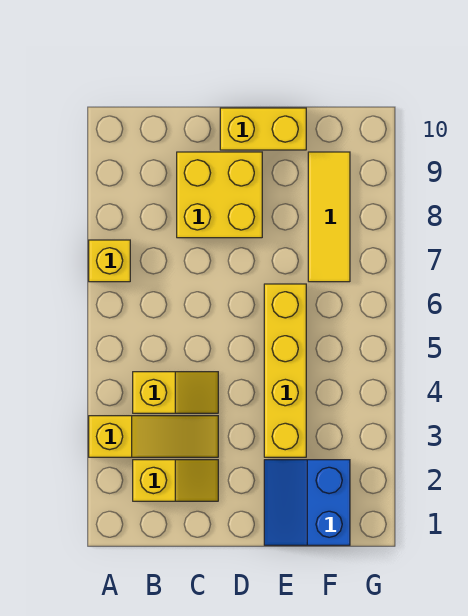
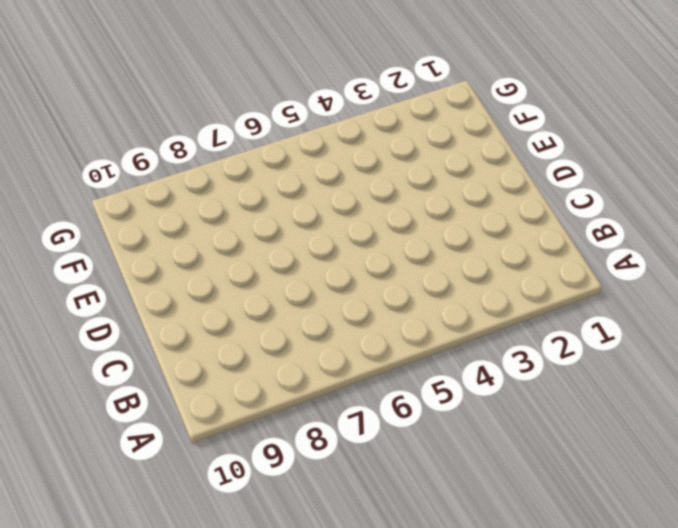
none -> yellow slope A3:C3 level 1 top A
none -> yellow brick A7 level 1

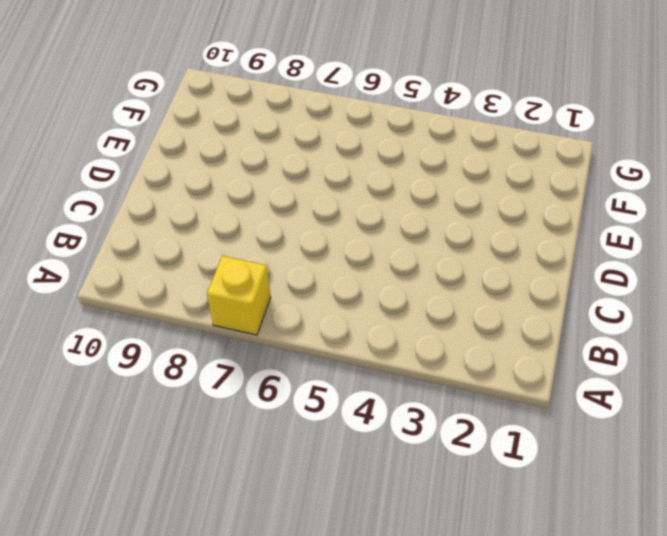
none -> yellow slope A3:C3 level 1 top A
none -> yellow slope B2:C2 level 1 top B

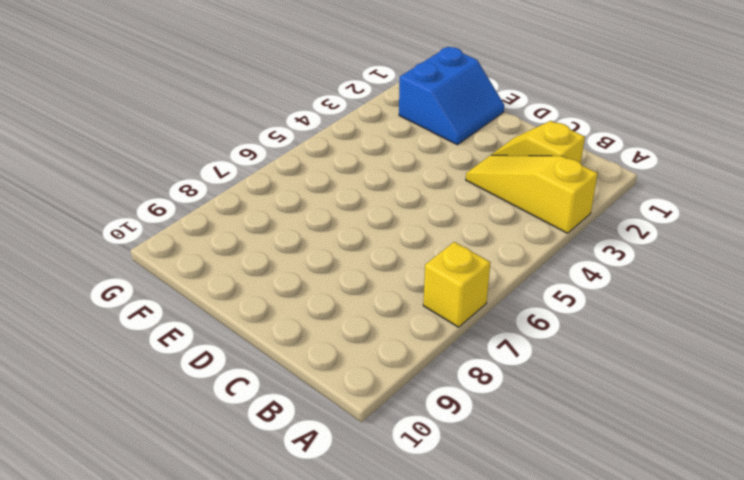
none -> yellow slope B4:C4 level 1 top B
none -> yellow brick C8:D9 level 1

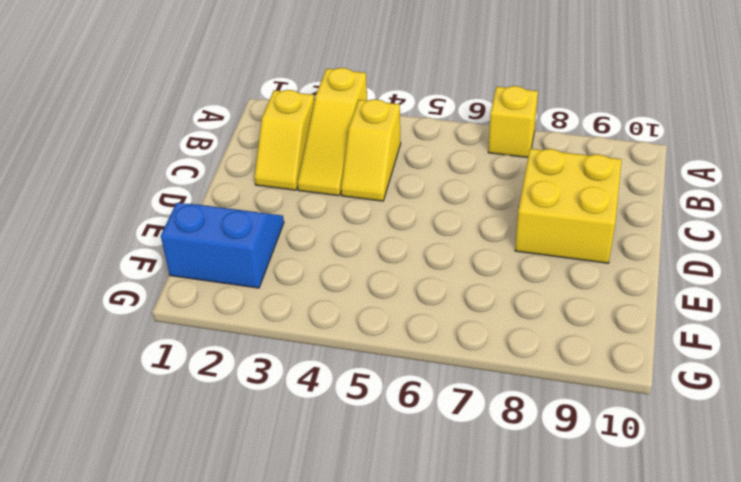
none -> yellow brick D10:E10 level 1
none -> yellow brick E3:E6 level 1

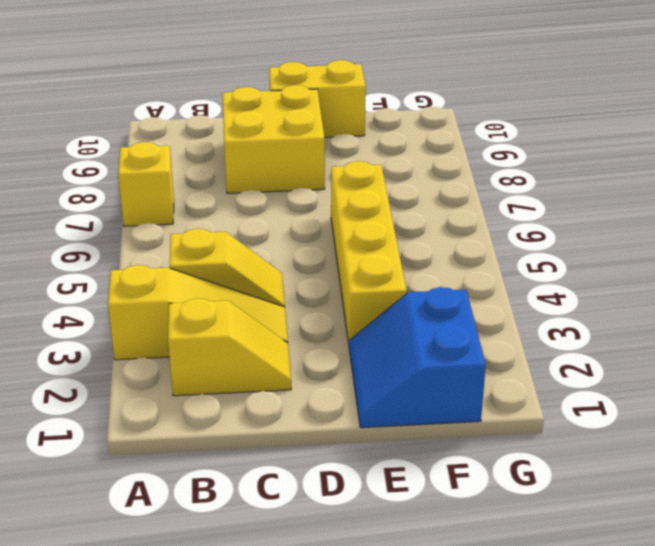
none -> yellow tile F7:F9 level 1

